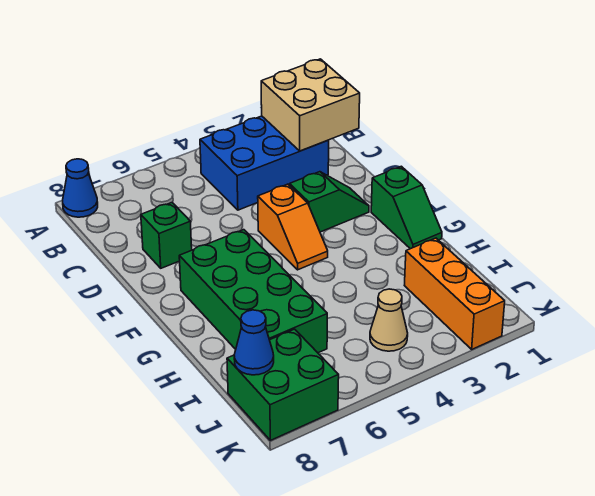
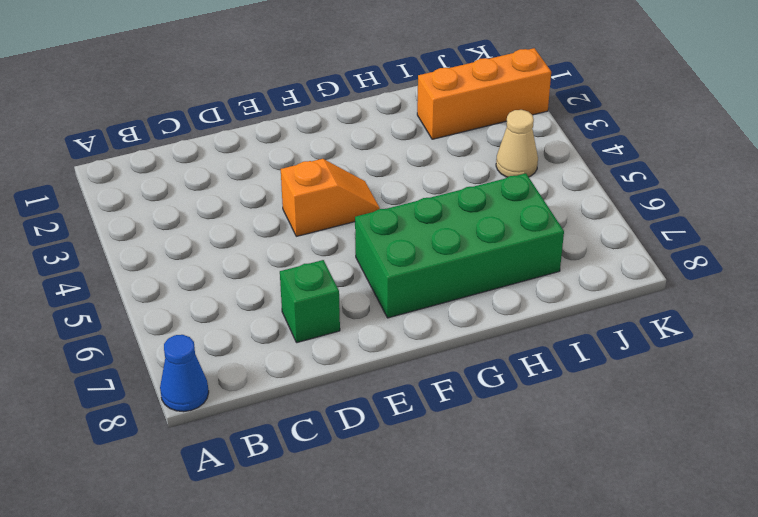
none -> blue brick B2:C4 level 1
none -> green slope E2:E3 level 1 top 3
none -> green slope F1:G1 level 1 top F

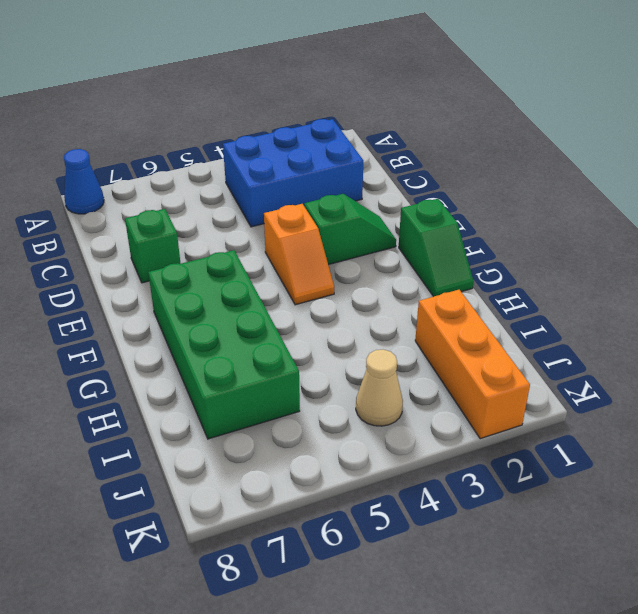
none -> green brick J7:K8 level 1
none -> tan brick B1:C2 level 2
none -> blue cone J8 level 2

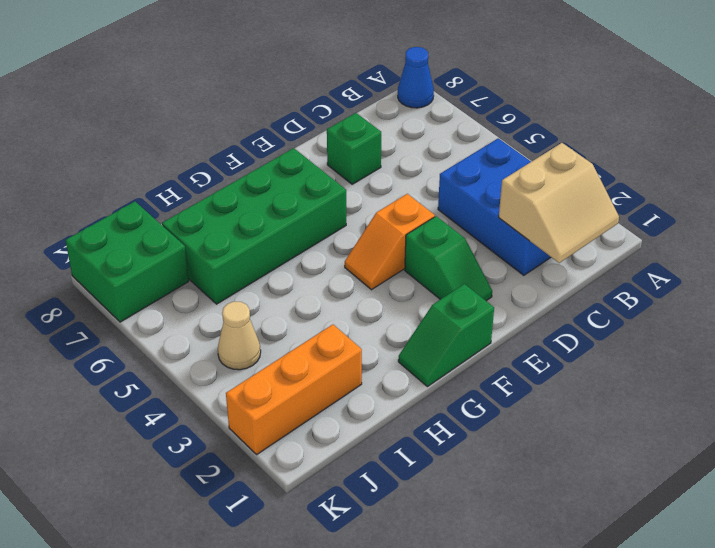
tan slope B1:C2 level 2 top 2 -> tan brick B1:C2 level 2
none -> blue cone J8 level 2

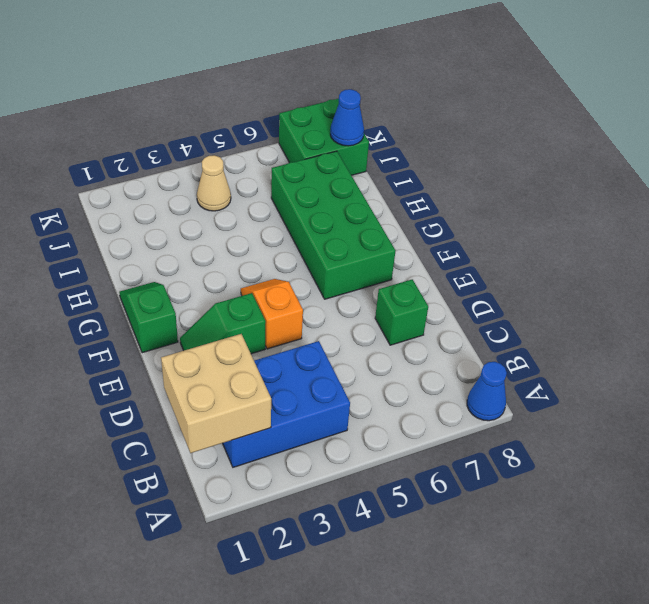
none -> orange brick I2:K2 level 1

